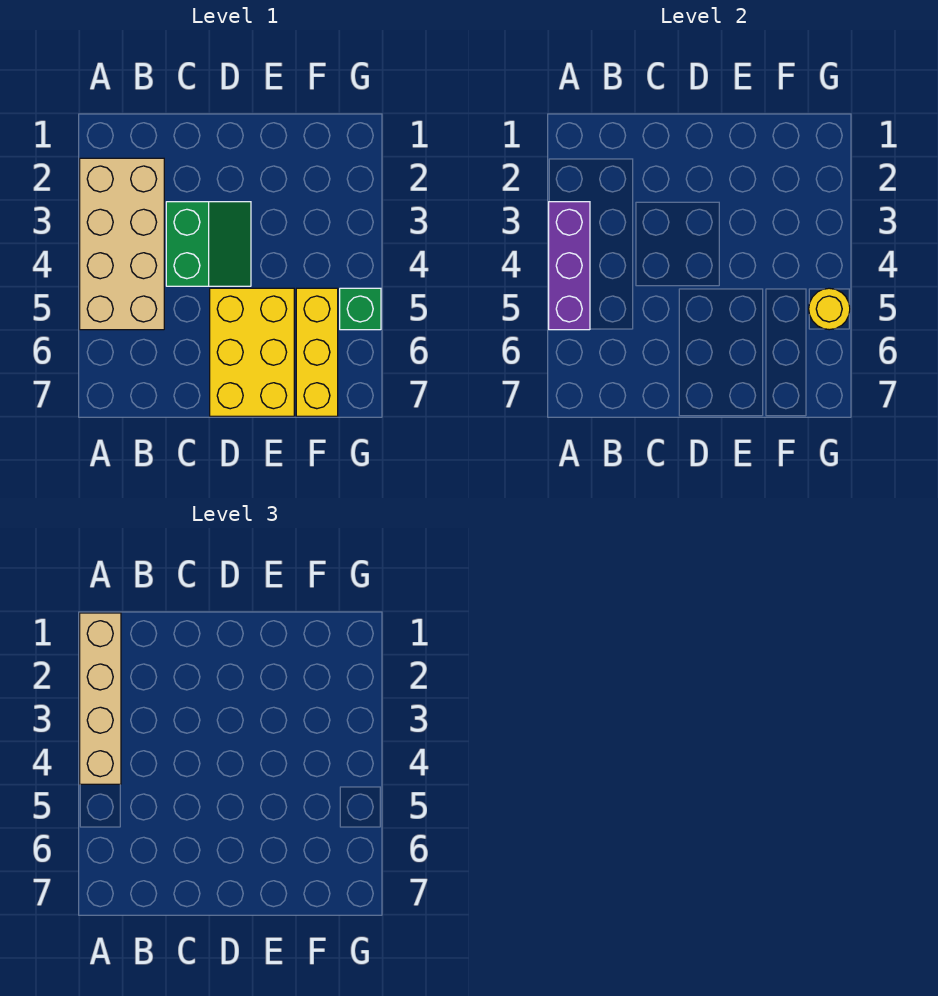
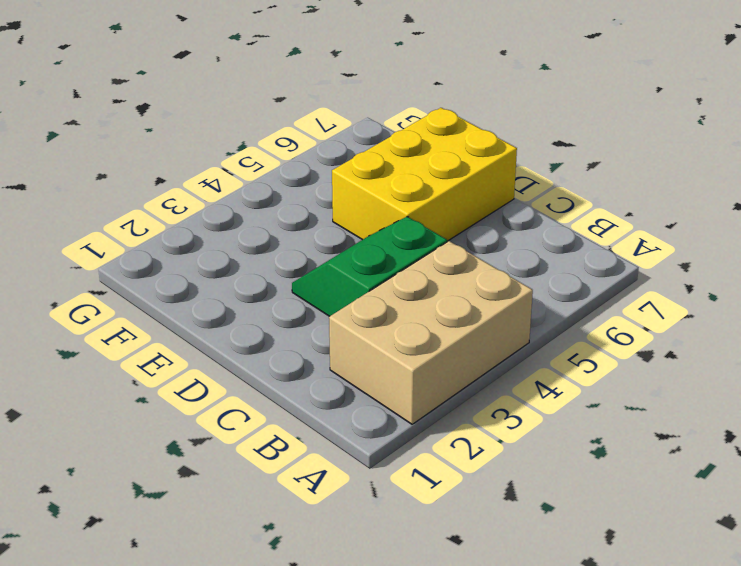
tan brick A2:B4 level 1 -> tan brick A2:B5 level 1
none -> yellow brick F5:F7 level 1
none -> green brick G5 level 1

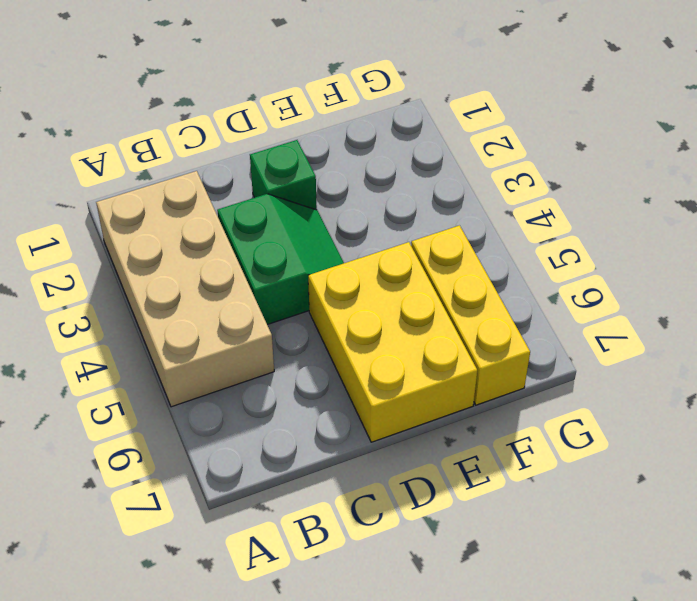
green brick D2 level 1 -> green brick G5 level 1
none -> purple brick A3:A5 level 2
none -> yellow round brick G5 level 2

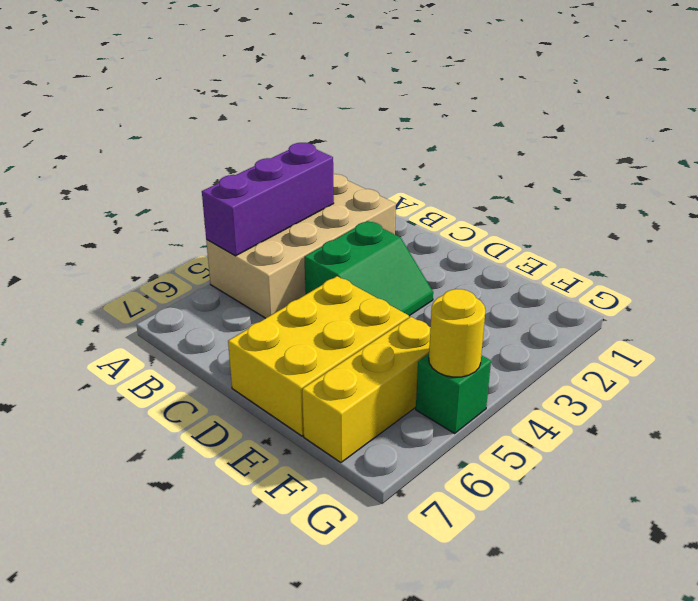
none -> tan brick A1:A4 level 3

